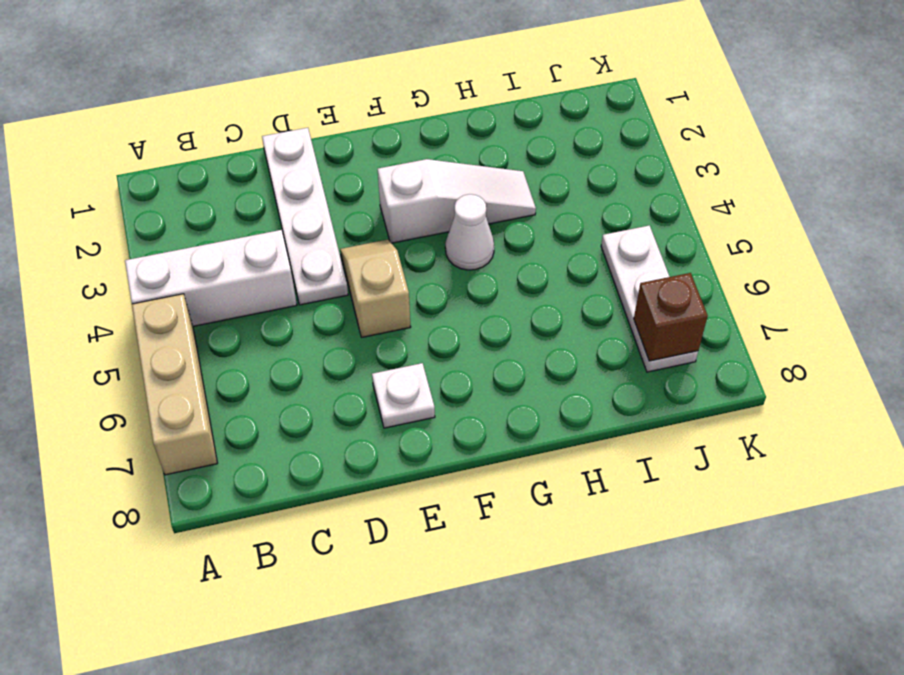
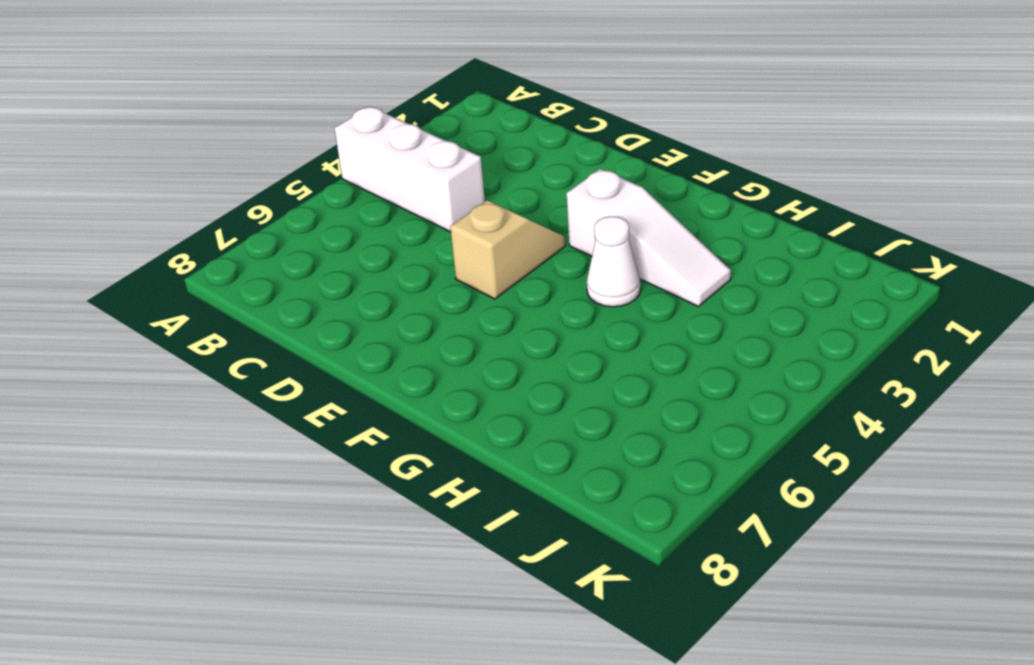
none -> tan brick A5:A7 level 1
none -> white plate D1:D4 level 1

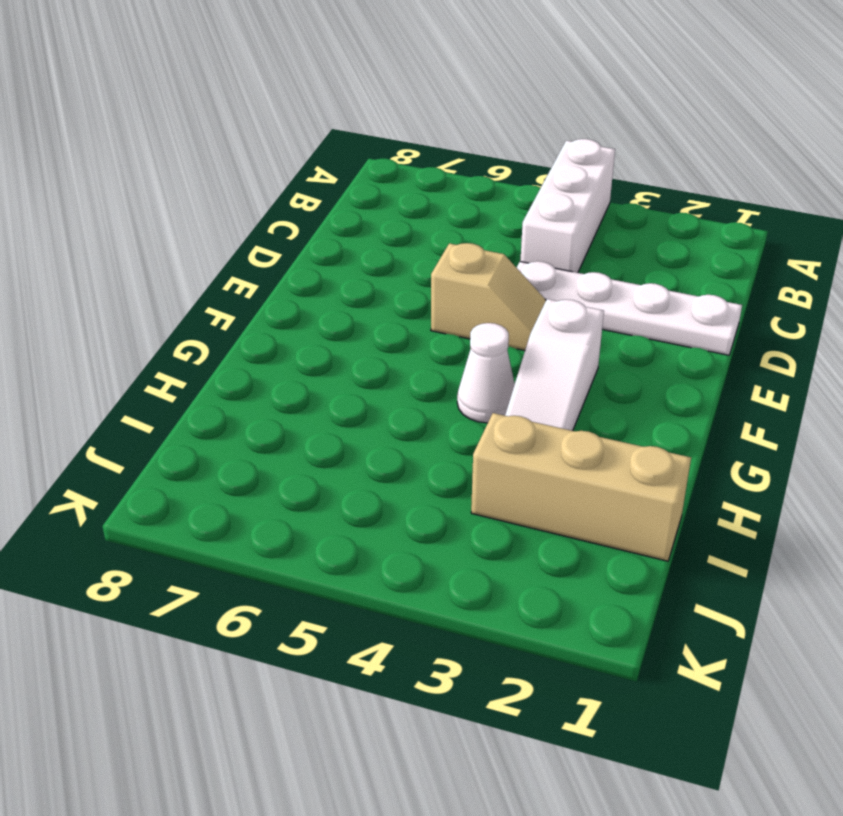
tan brick I1:I3 level 1 -> tan brick A5:A7 level 1
none -> white plate E7 level 1
none -> white plate J5:J7 level 1

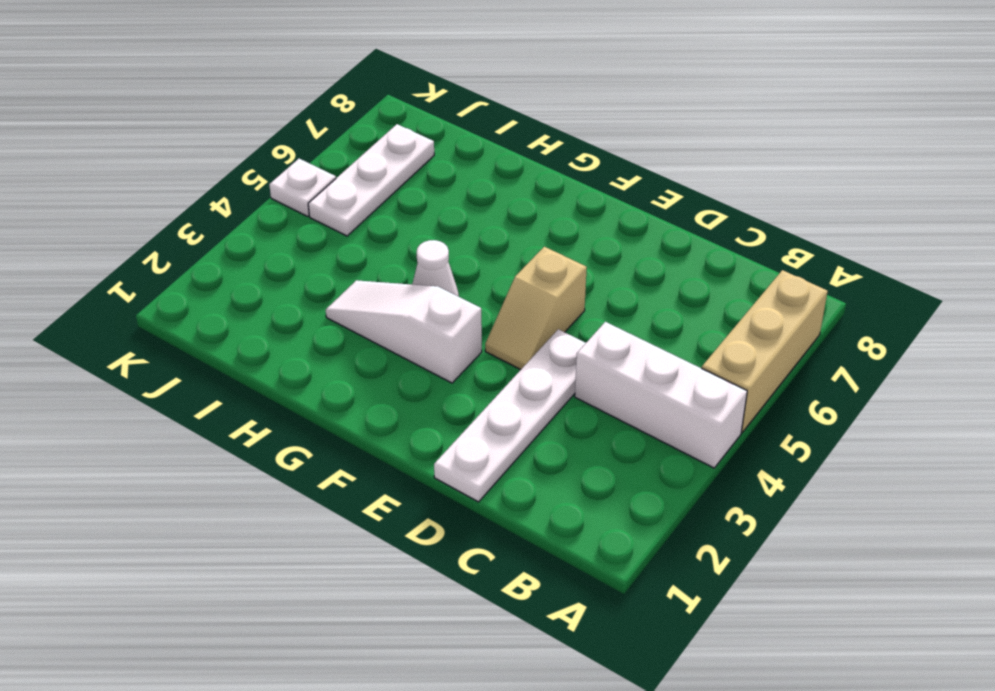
white plate K5 level 1 -> white plate E7 level 1
none -> brown brick J7 level 2

